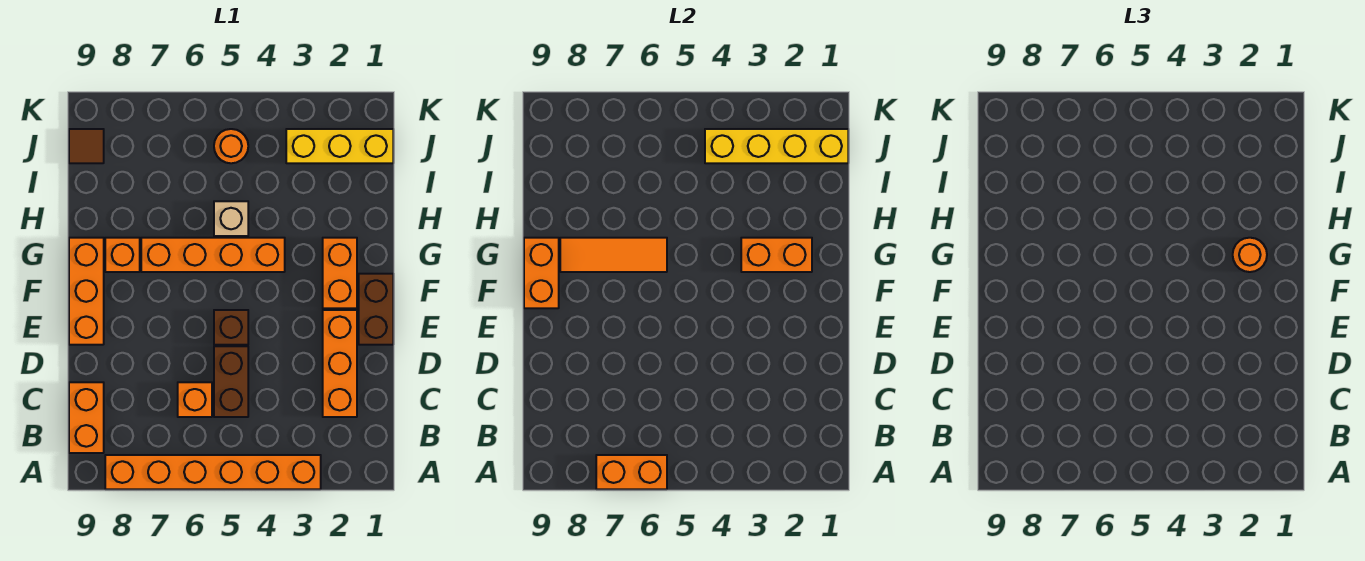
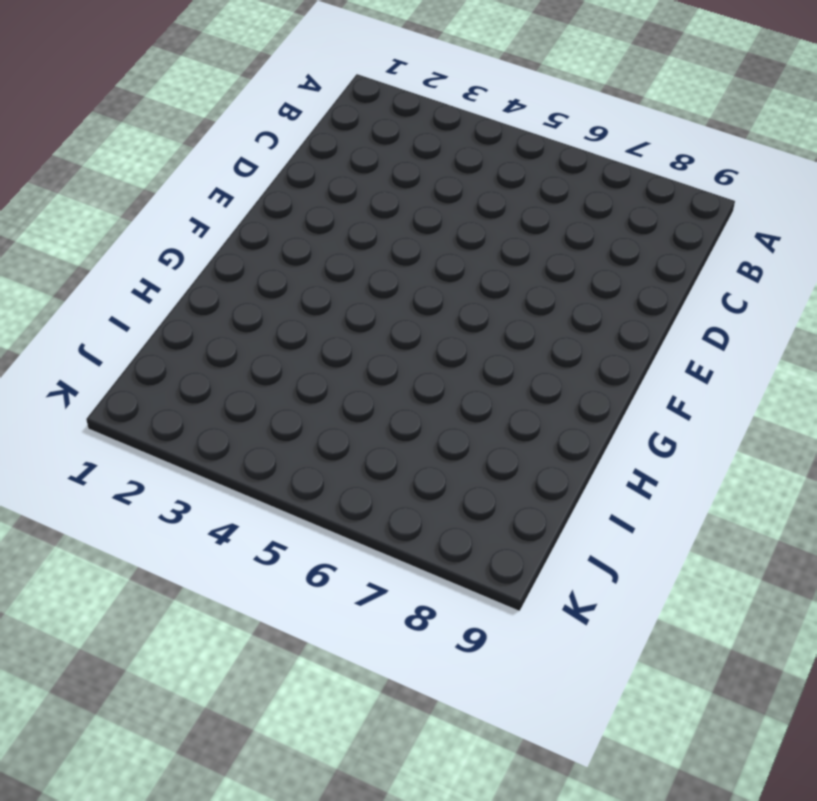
none -> orange brick A3:A8 level 1
none -> orange brick B9:C9 level 1
none -> orange brick C2:E2 level 1

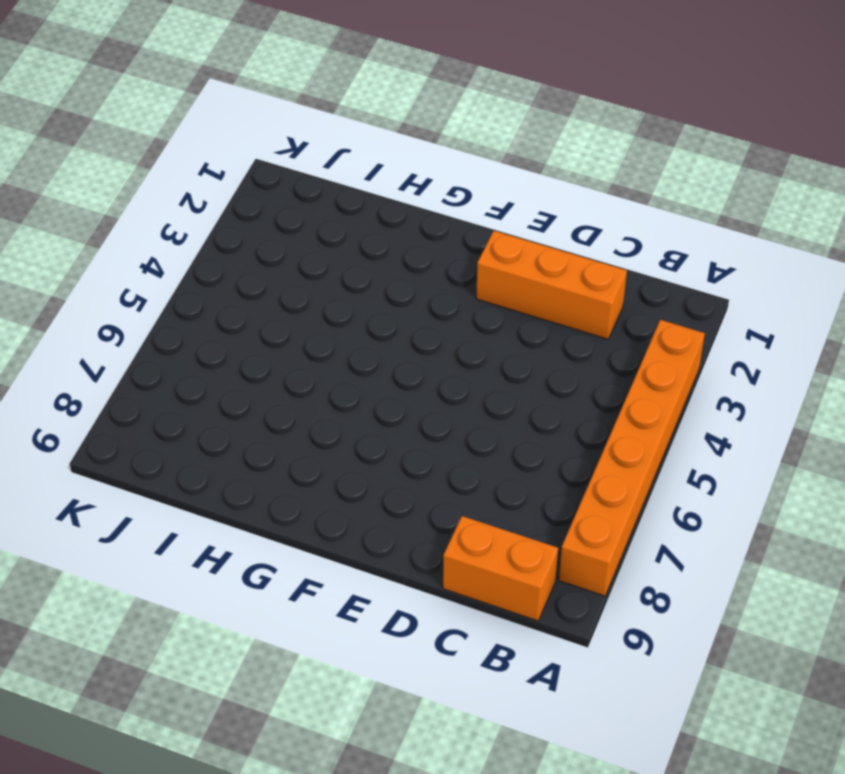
none -> brown brick C5:D5 level 1
none -> orange brick C6 level 1
none -> brown brick E1:F1 level 1

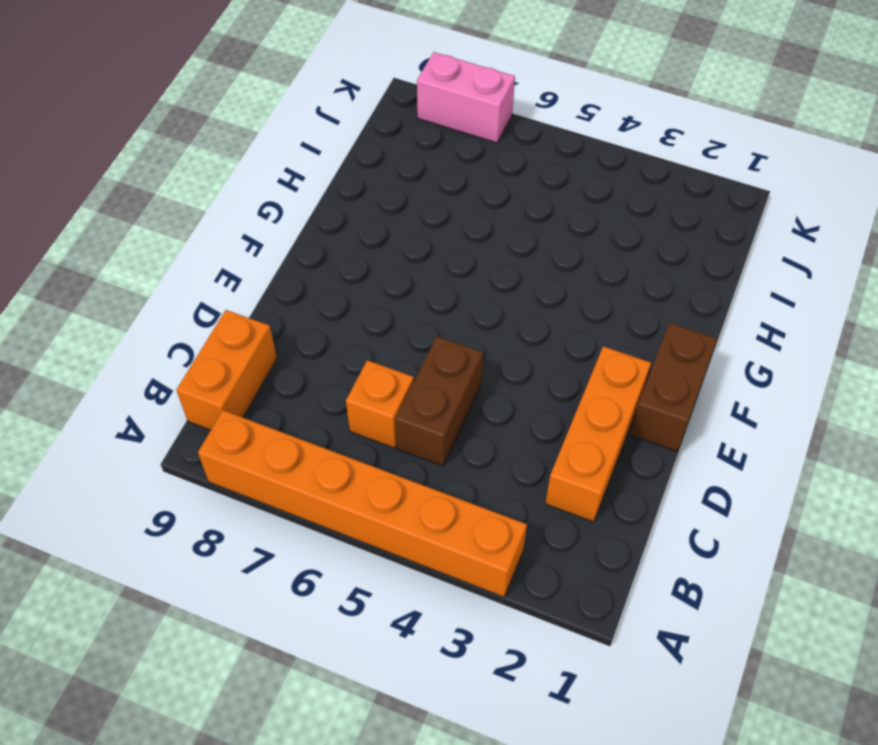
pink brick K7:K8 level 1 -> none
none -> brown brick E5 level 1
none -> orange brick E9:G9 level 1
none -> orange brick F2:G2 level 1

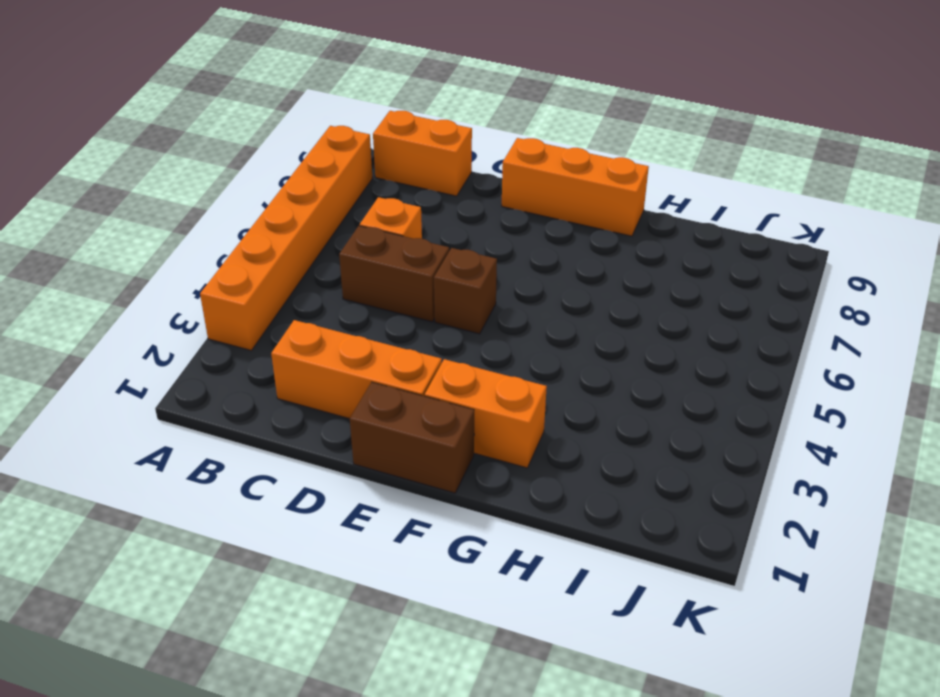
none -> orange brick G4:G7 level 1
none -> orange brick G8 level 1
none -> tan brick H5 level 1

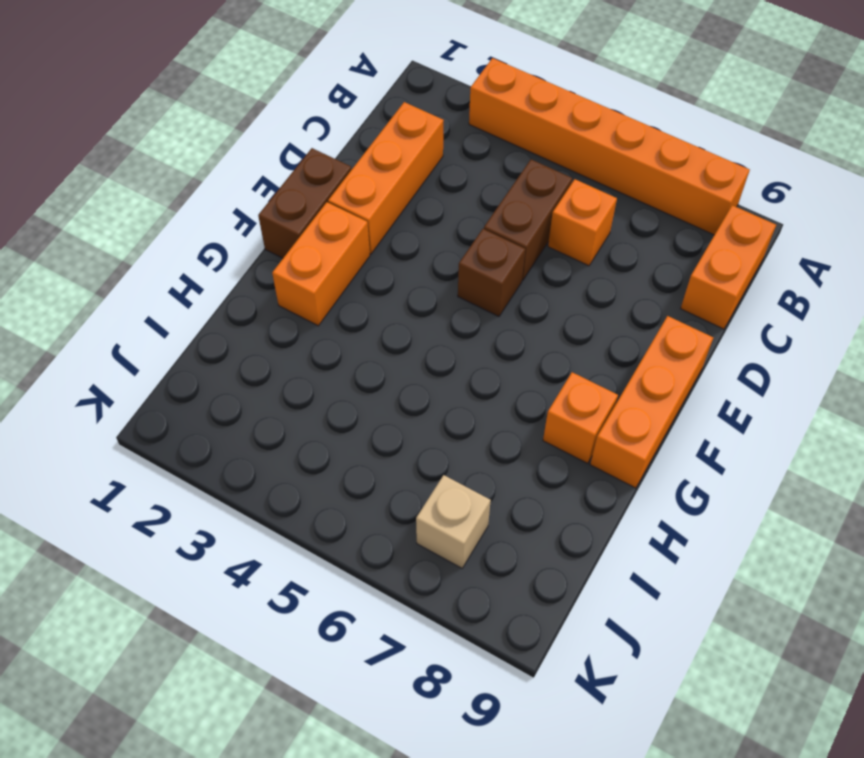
tan brick J7 level 1 -> tan brick H5 level 1
none -> orange brick G4:G7 level 1
none -> yellow brick J1:J3 level 1
none -> orange round brick J5 level 1

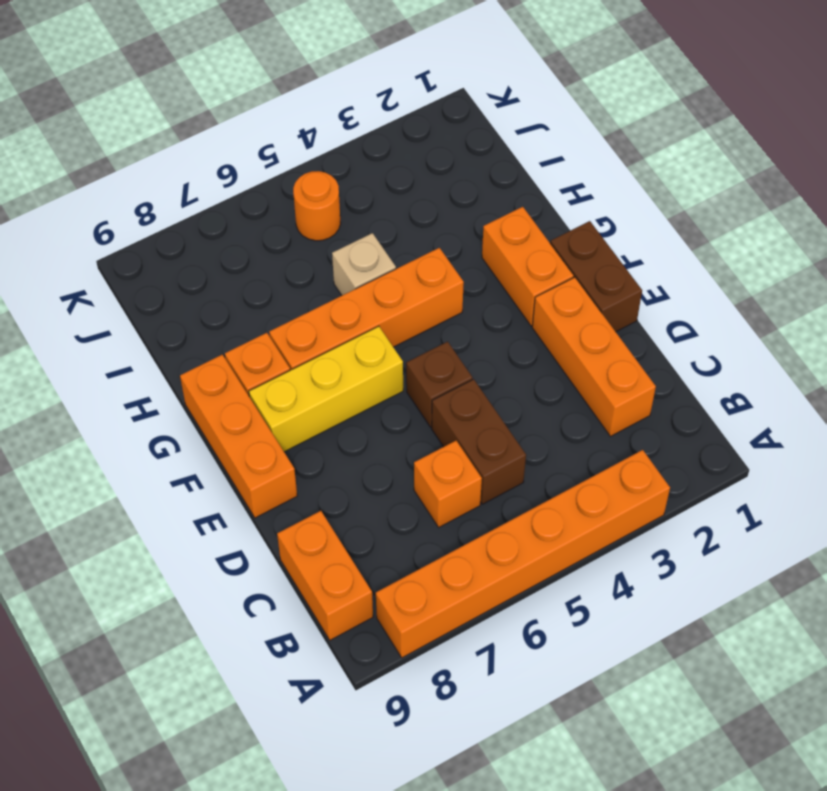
yellow brick F6:F8 level 1 -> yellow brick J1:J3 level 1
none -> brown tile J9 level 1
none -> orange brick A6:A7 level 2
none -> orange brick F9:G9 level 2

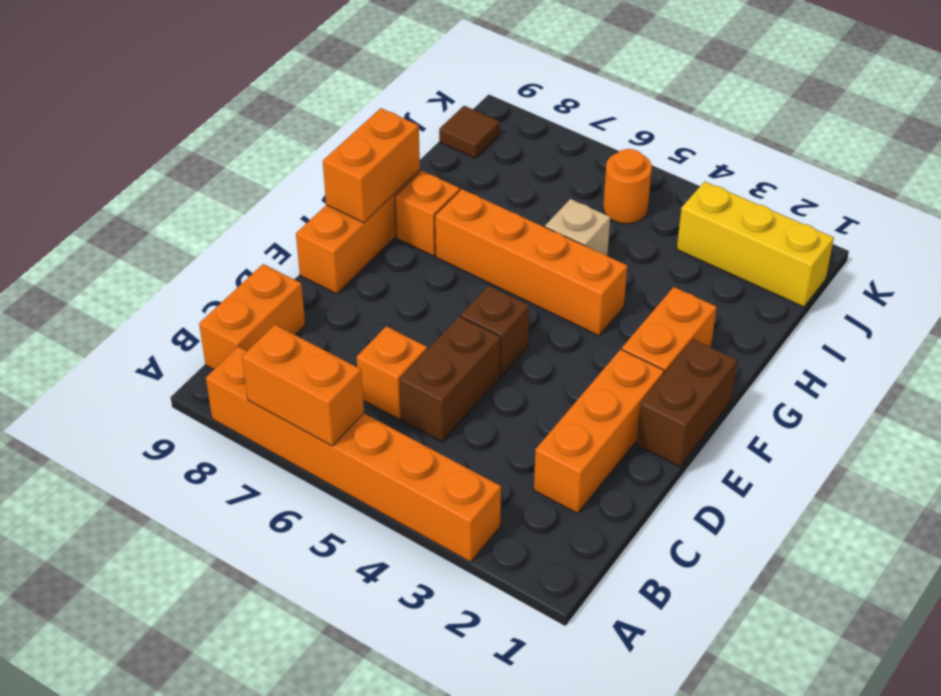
none -> orange brick G2:G3 level 2
none -> orange tile G6:G8 level 2
none -> yellow brick J1:J4 level 2

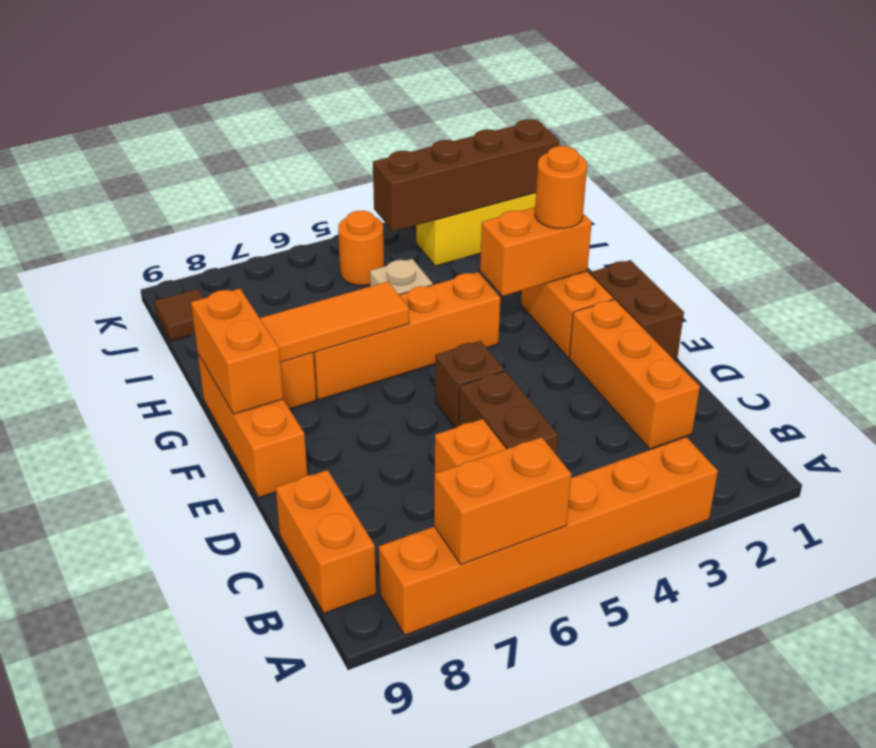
brown brick J1:J4 level 2 -> yellow brick J1:J4 level 2

